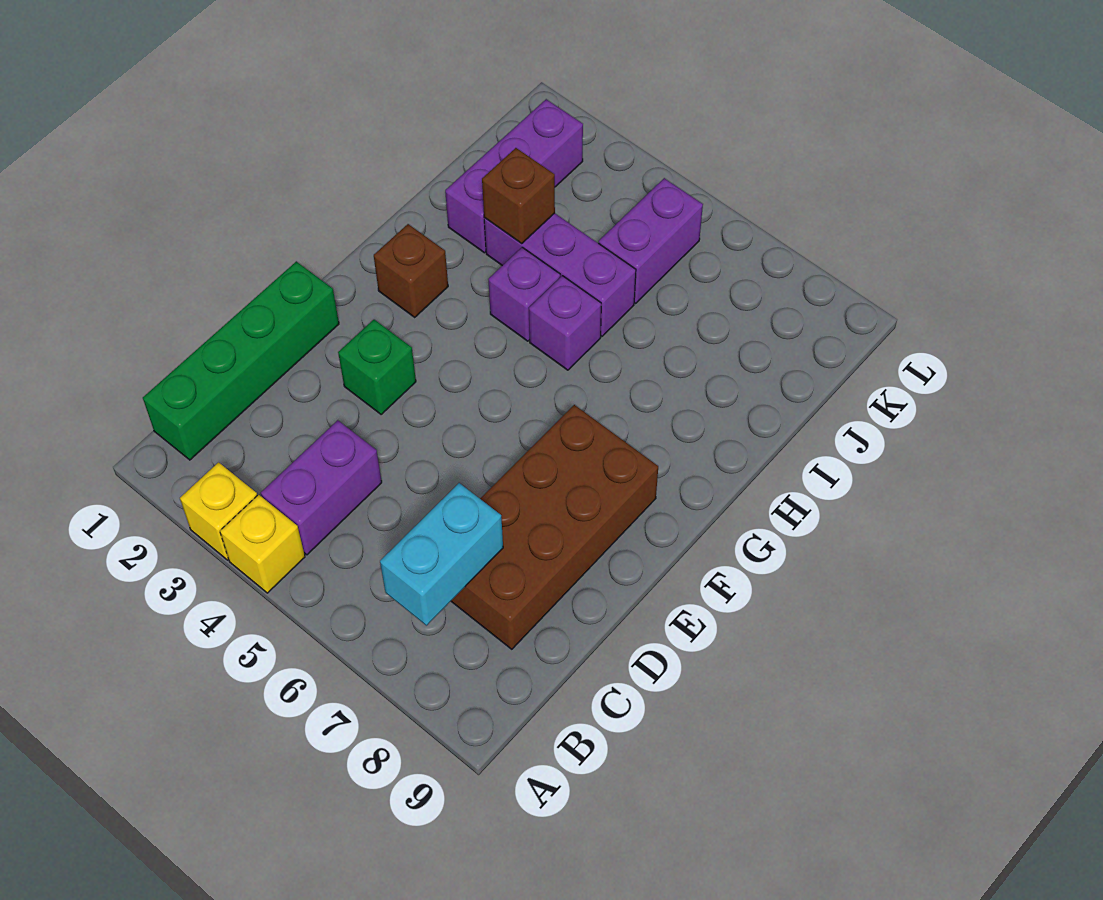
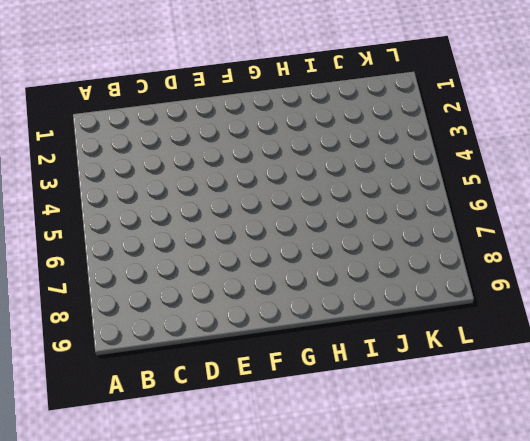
none -> yellow brick A3 level 1
none -> yellow brick A4 level 1
none -> green brick B1:E1 level 1

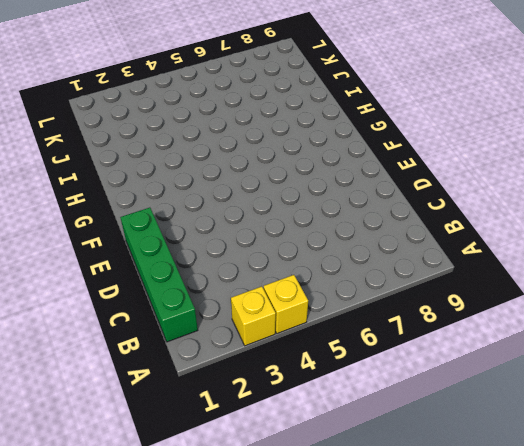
none -> purple brick B4:C4 level 1
none -> brown brick C7:F8 level 1
none -> green brick E3 level 1

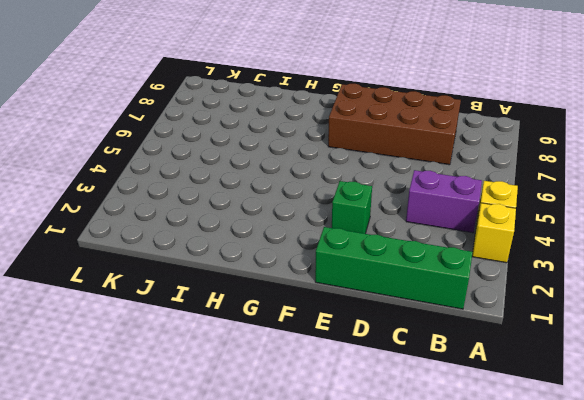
none -> brown brick G2 level 1
none -> purple brick H4 level 1
none -> purple brick H5 level 1

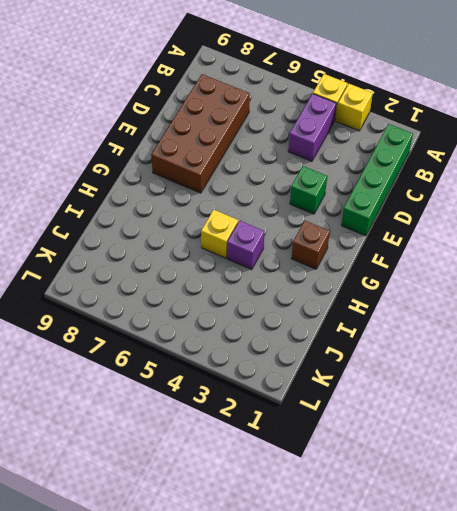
yellow brick H5 level 1 -> purple brick H5 level 1
none -> purple brick I2:K2 level 1
none -> purple brick I3:I5 level 1
none -> purple brick J5:K5 level 1

